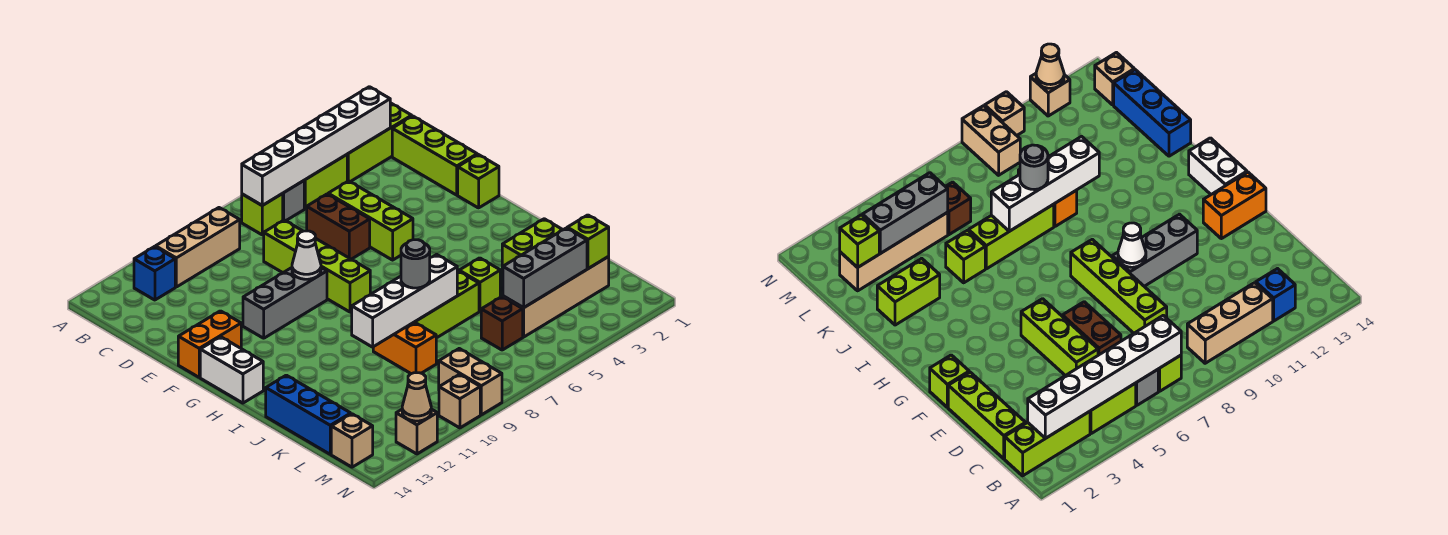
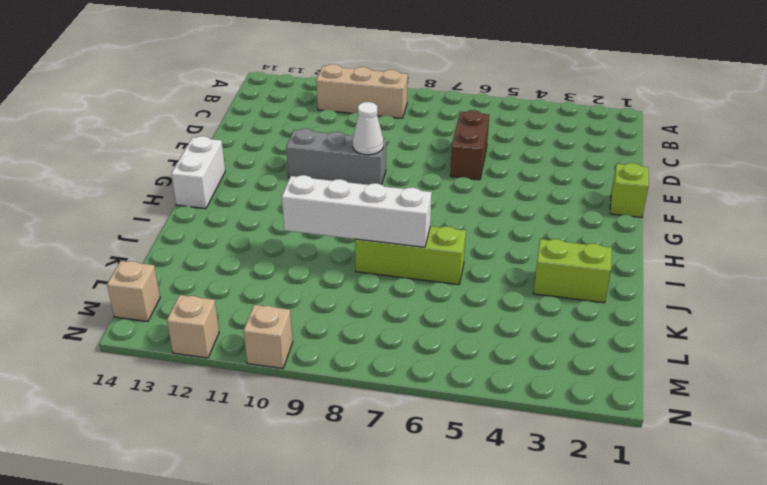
none -> lime brick B1:B3 level 1
none -> lime brick B4:B5 level 1
none -> grey brick B6 level 1
none -> lime brick B7 level 1

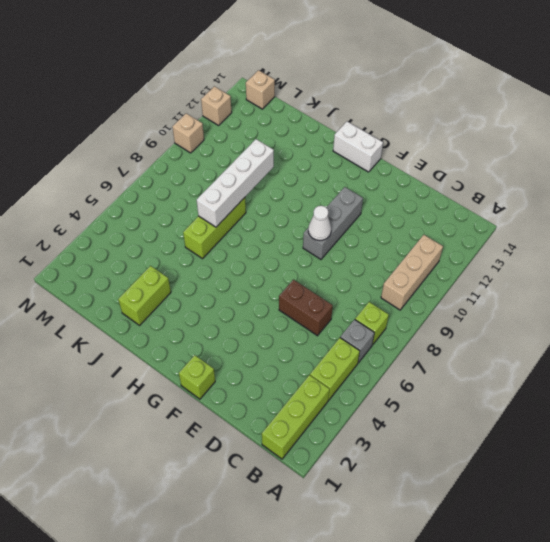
none -> blue brick B12 level 1
none -> lime brick C1:E1 level 1
none -> lime brick D5:F5 level 1
none -> lime brick D8:G8 level 1

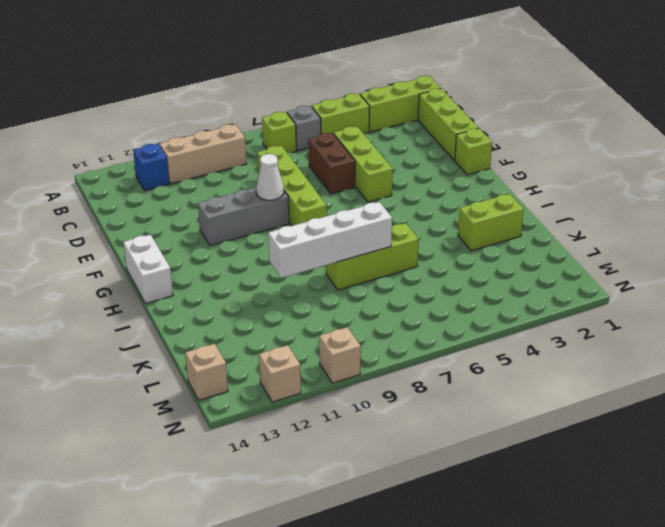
none -> orange brick F13:F14 level 1
none -> lime brick J5 level 1
none -> orange brick J9:K9 level 1
none -> blue brick J14:L14 level 1

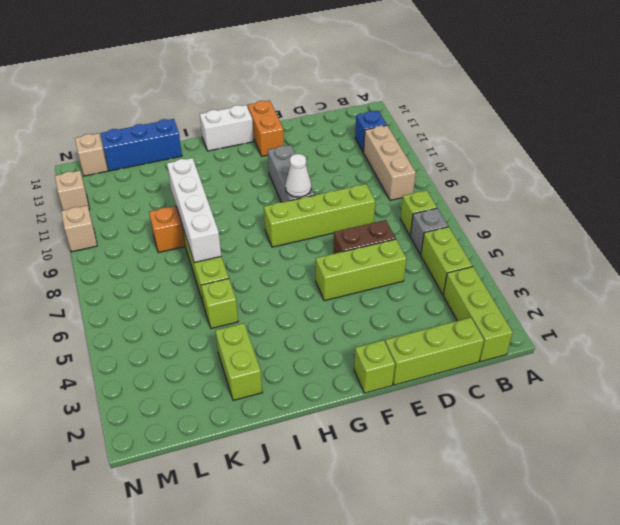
none -> tan brick L2:L5 level 1
none -> brown brick L6 level 1
none -> tan brick M9:N9 level 1
none -> white brick B2:B7 level 2

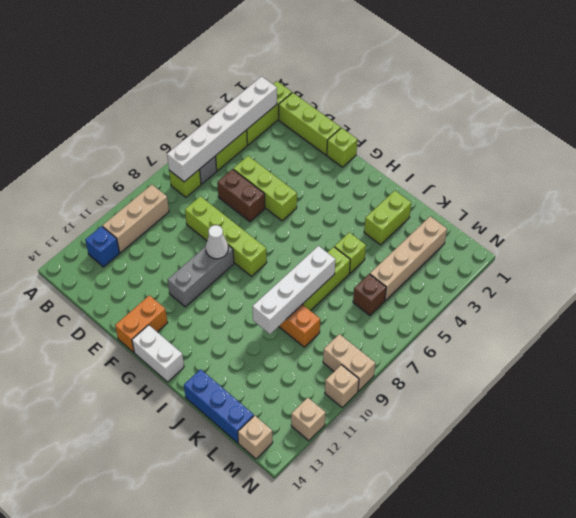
none -> lime brick L2 level 2
none -> grey brick L3:L5 level 2
none -> tan cone N12 level 2
none -> grey round brick J8 level 3

